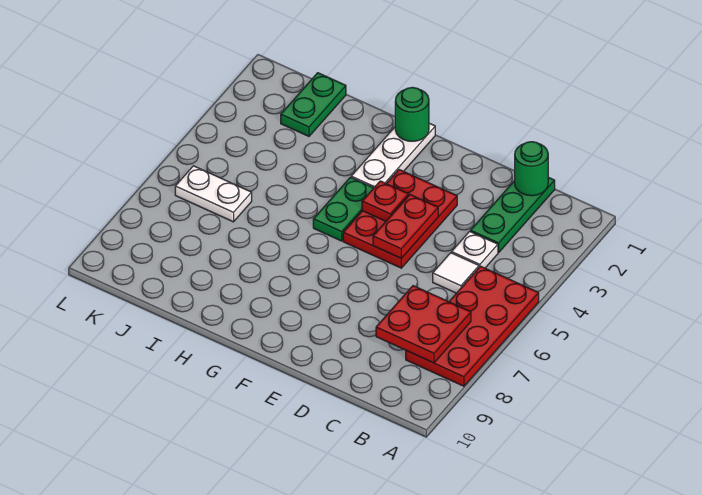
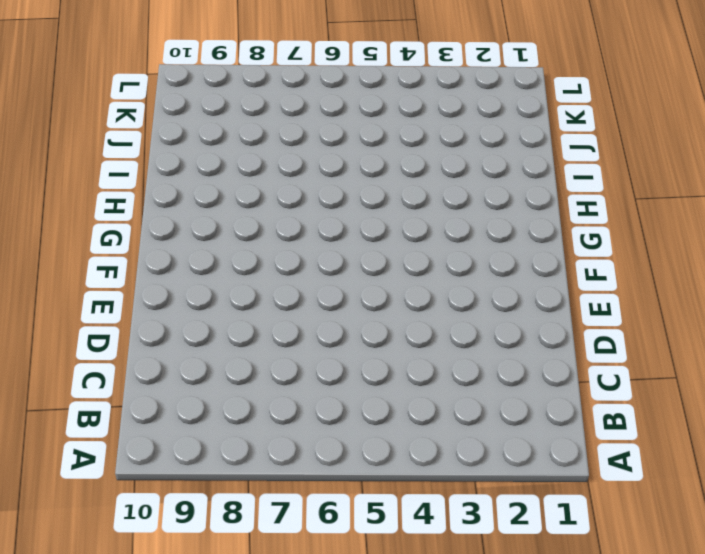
none -> red plate A5:B8 level 1
none -> green plate C1:C3 level 1
none -> white plate C4 level 1

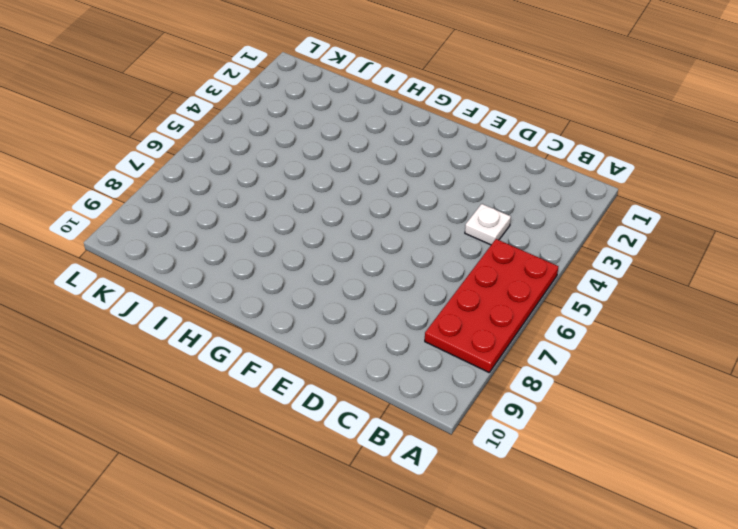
none -> green plate C1:C3 level 1
none -> white tile C5 level 1
none -> red plate E3:F5 level 1

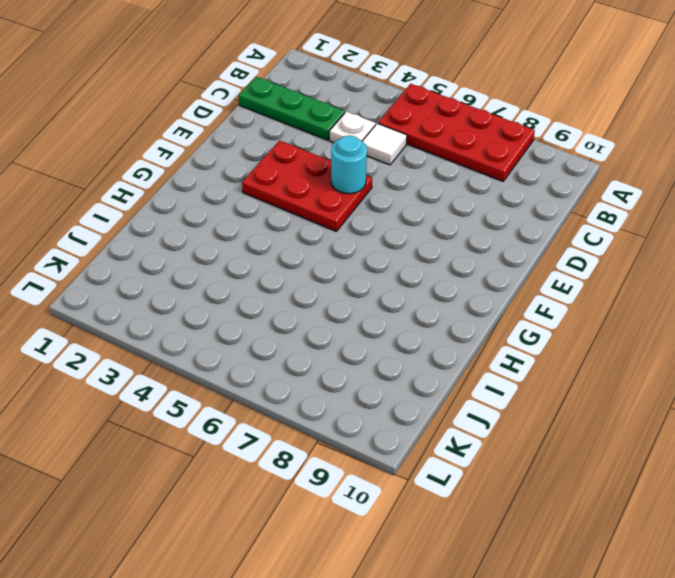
cyan round brick E5 level 2 -> red plate E4:E5 level 2
none -> white plate G1:G3 level 1
none -> green plate G4:G5 level 1
none -> green plate J1:J2 level 1

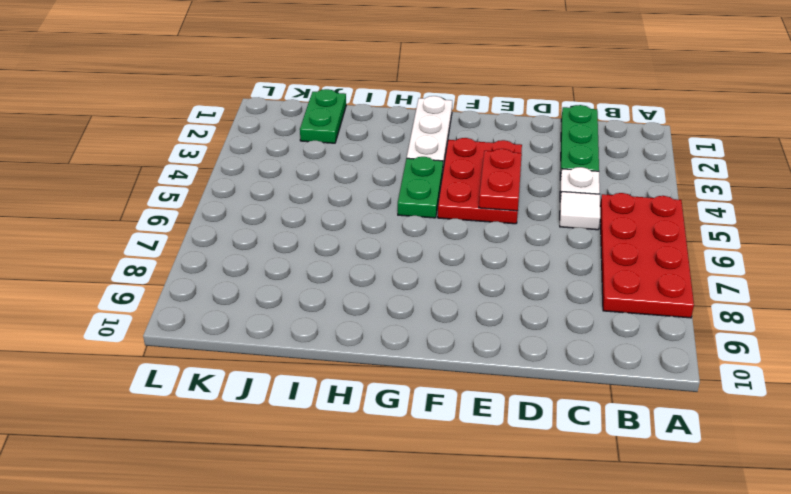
none -> white plate J6:K6 level 1
none -> red plate B7:C8 level 2
none -> green round brick C1 level 2

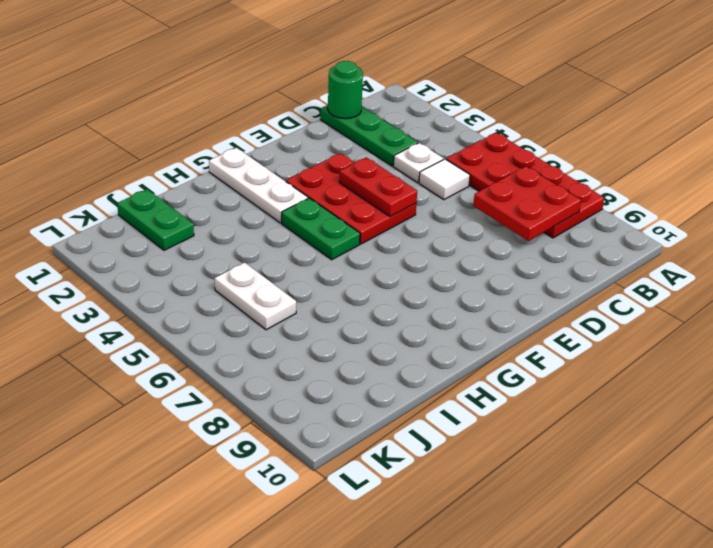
white plate J5:J6 level 1 -> white plate J6:K6 level 1
none -> red plate F4 level 2
none -> green round brick G1 level 2

